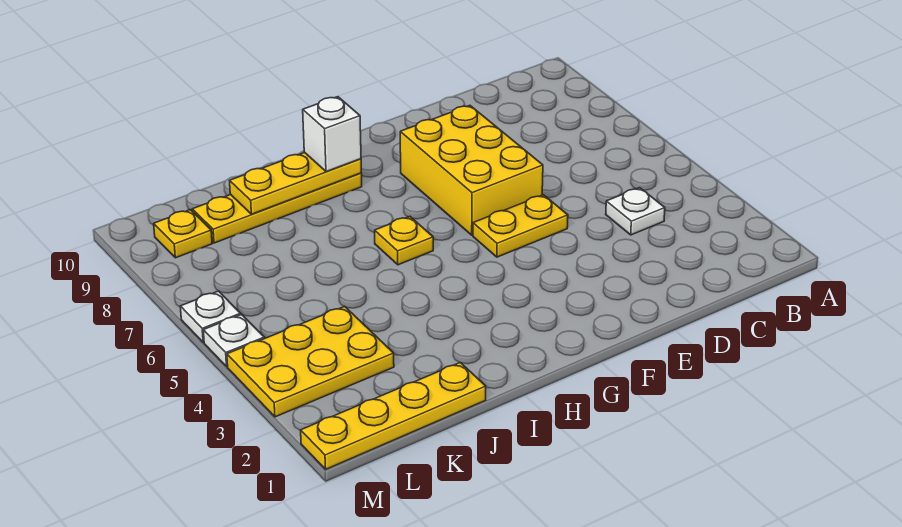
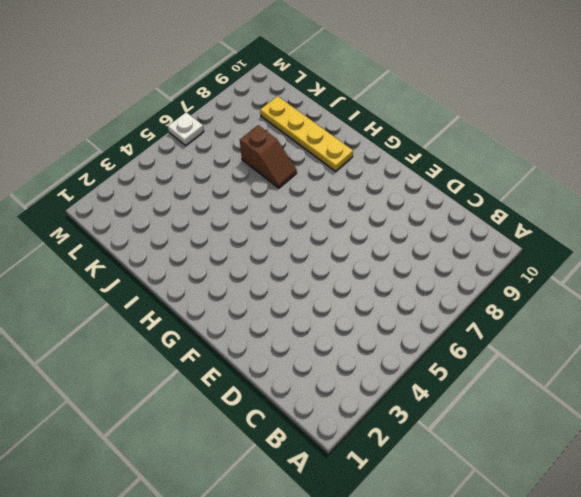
brown slope I7:J7 level 1 top J -> none
none -> white plate C4 level 1
none -> yellow plate E5:F5 level 1
none -> yellow brick E6:F8 level 1

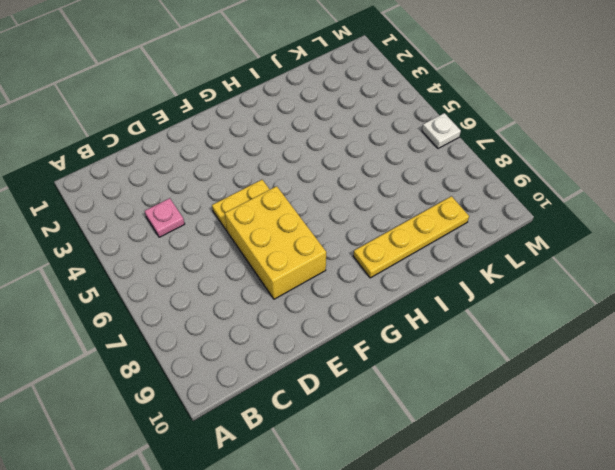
pink plate C4 level 1 -> white plate C4 level 1
none -> yellow plate H6 level 1
none -> yellow plate J1:M1 level 1
none -> yellow plate K3:M4 level 1

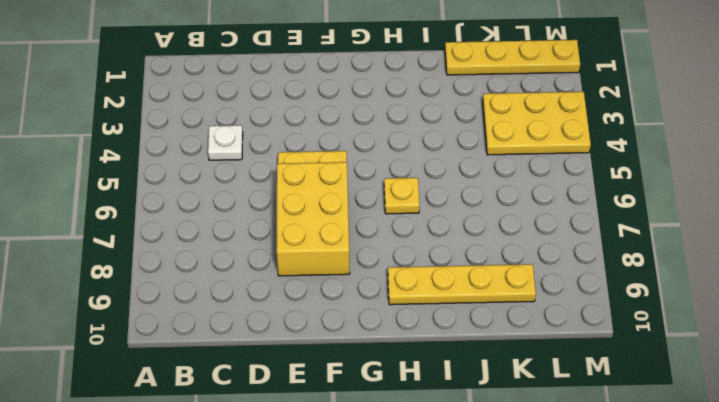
none -> yellow plate L9 level 1
none -> white plate M5 level 1
none -> white plate M6 level 1

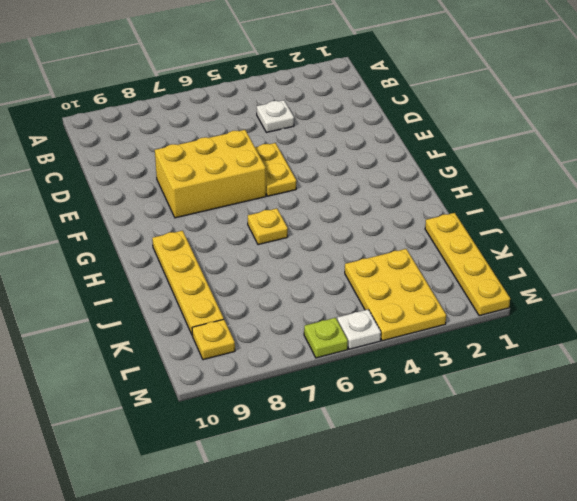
lime plate M6 level 1 -> white plate M6 level 1
none -> yellow plate H9:J9 level 2
none -> white brick H9 level 3

